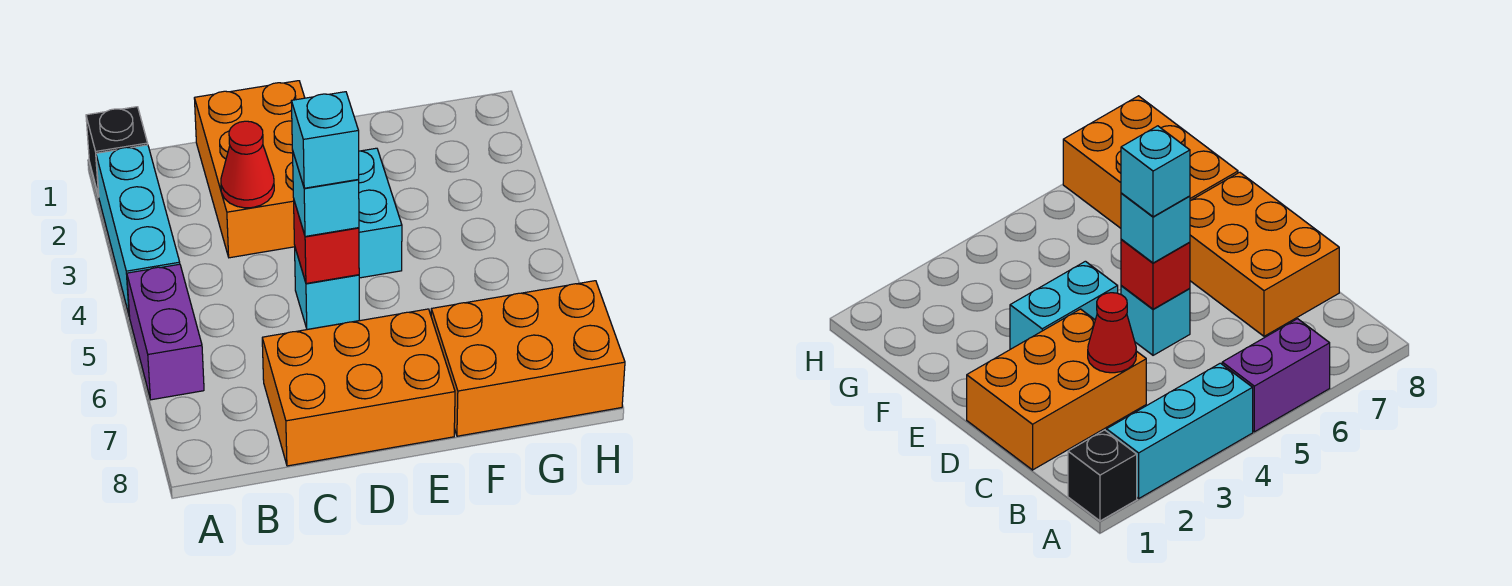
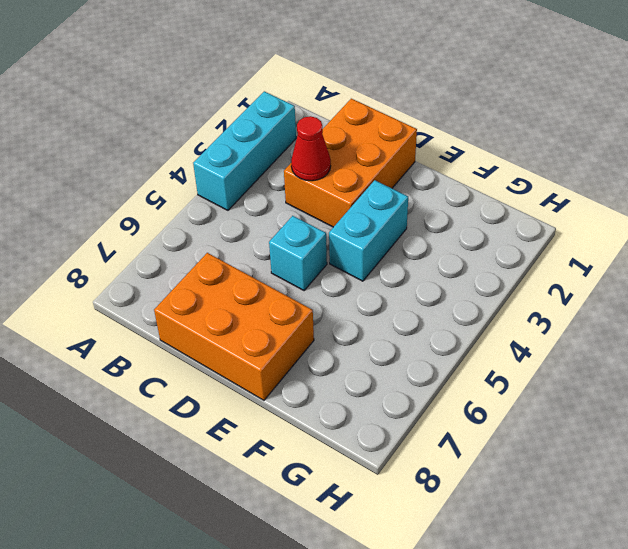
none -> black brick A1 level 1
none -> purple brick A5:A6 level 1
none -> orange brick F7:H8 level 1

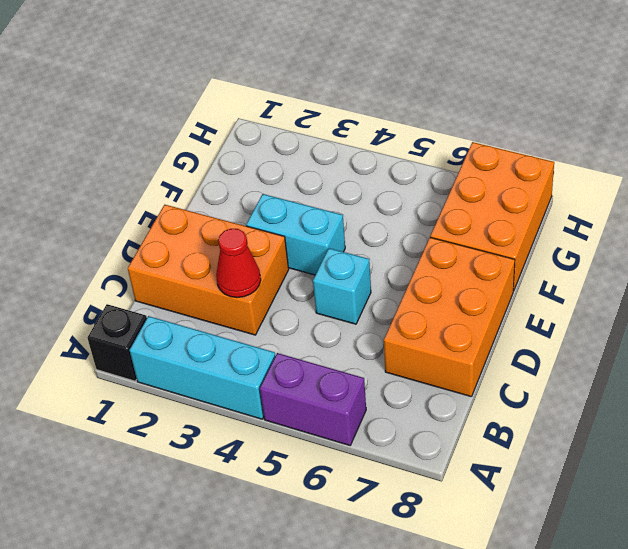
none -> red brick D5 level 2
none -> cyan brick D5 level 3
none -> cyan brick D5 level 4

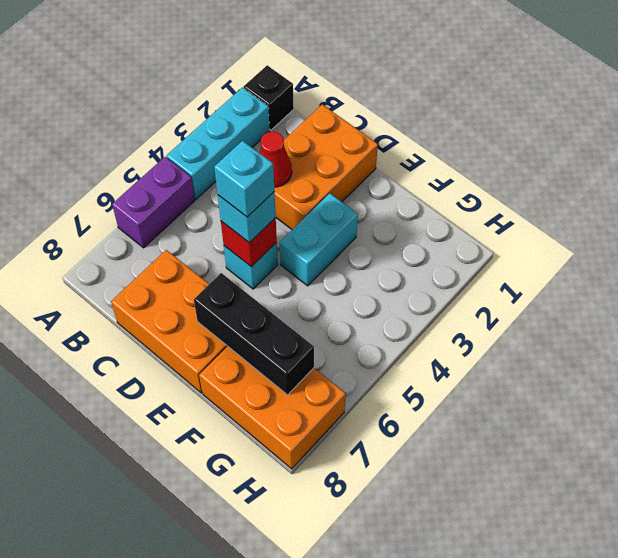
black brick E7:G7 level 2 -> none

